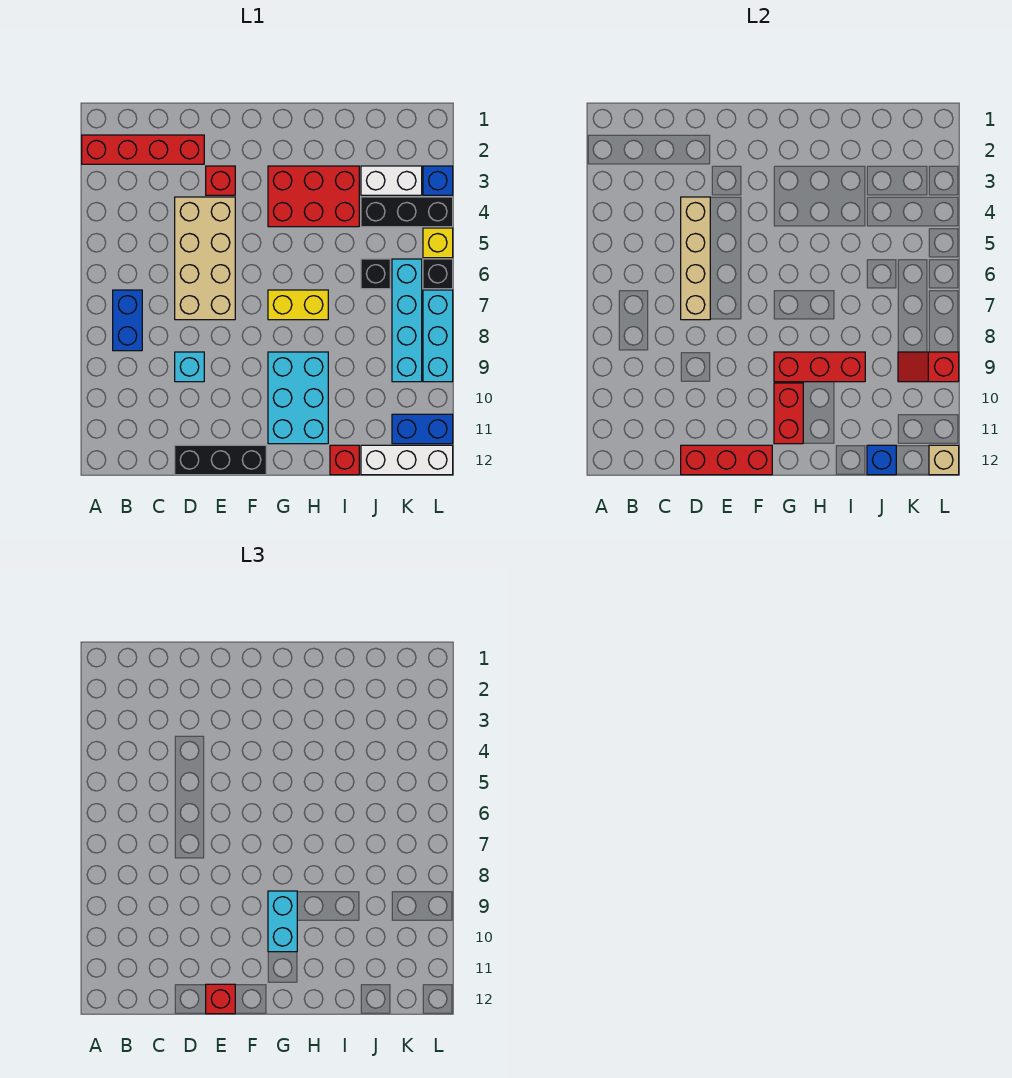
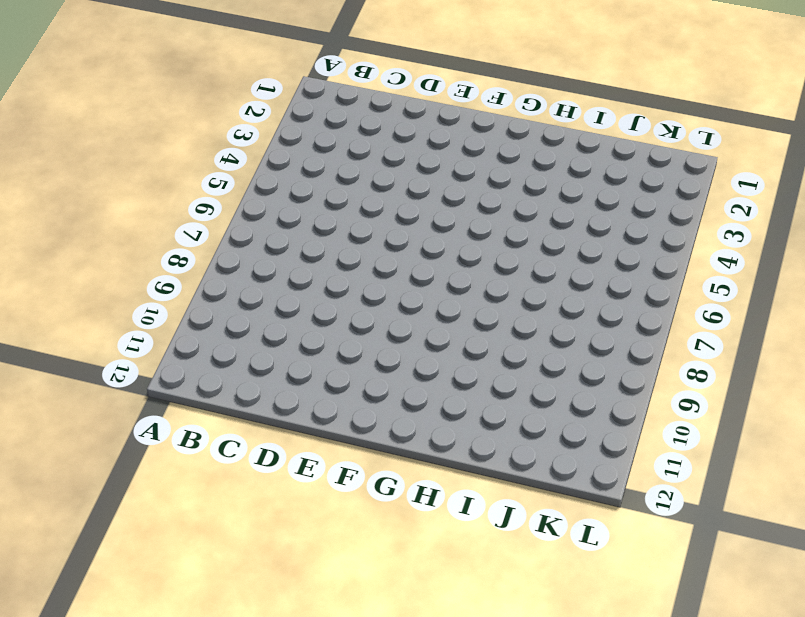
none -> red brick A2:D2 level 1
none -> blue brick B7:B8 level 1
none -> tan brick D4:E7 level 1

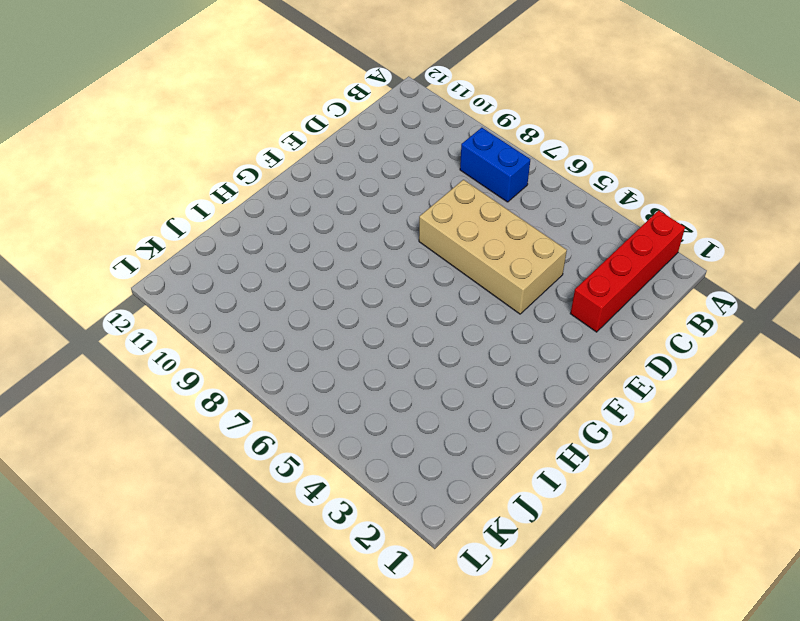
none -> cyan brick D9 level 1
none -> black brick D12:F12 level 1
none -> red brick E3 level 1

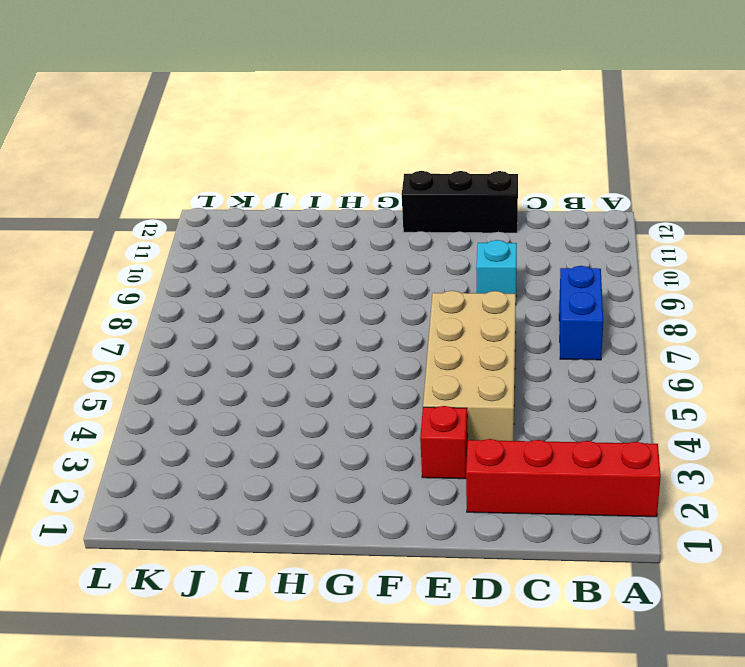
none -> red brick G3:I4 level 1
none -> yellow brick G7:H7 level 1
none -> cyan brick G9:H11 level 1

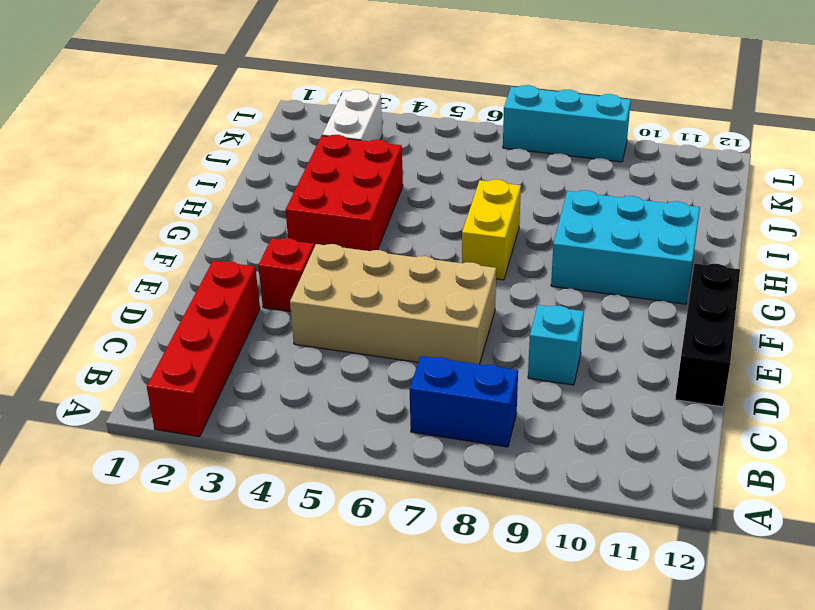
none -> red brick I12 level 1
none -> black brick J4:L4 level 1
none -> black brick J6 level 1

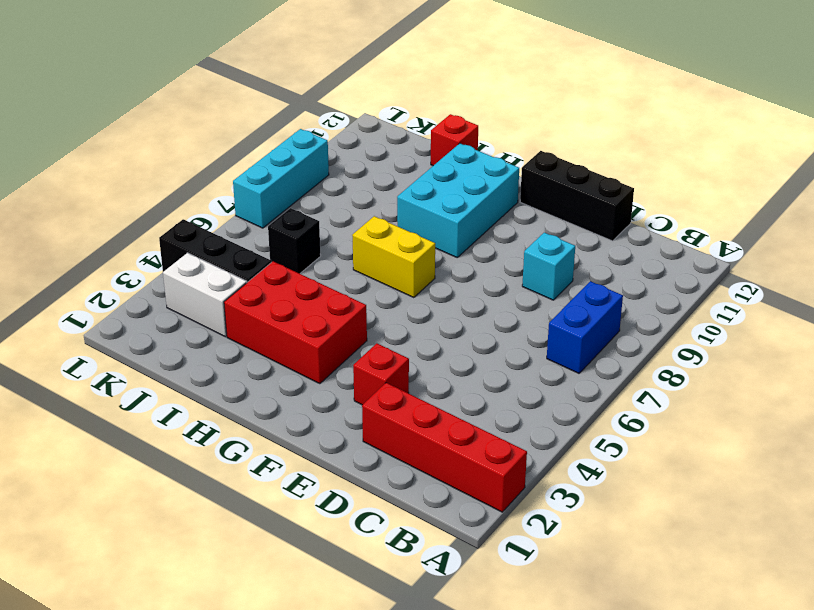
none -> tan brick D4:E7 level 1
none -> white brick J12:L12 level 1
none -> cyan brick K6:K9 level 1

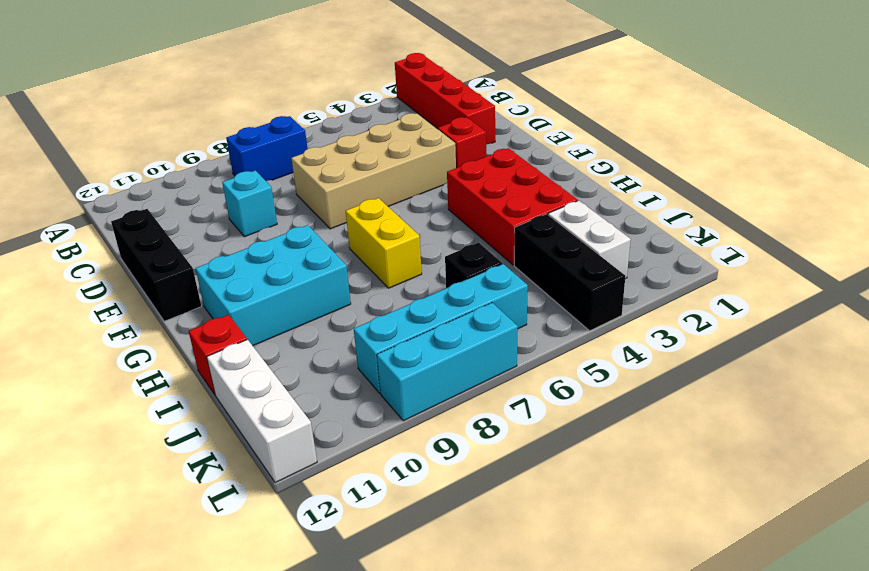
none -> blue brick K11:L11 level 1
none -> blue brick L3 level 1
none -> yellow brick L5 level 1

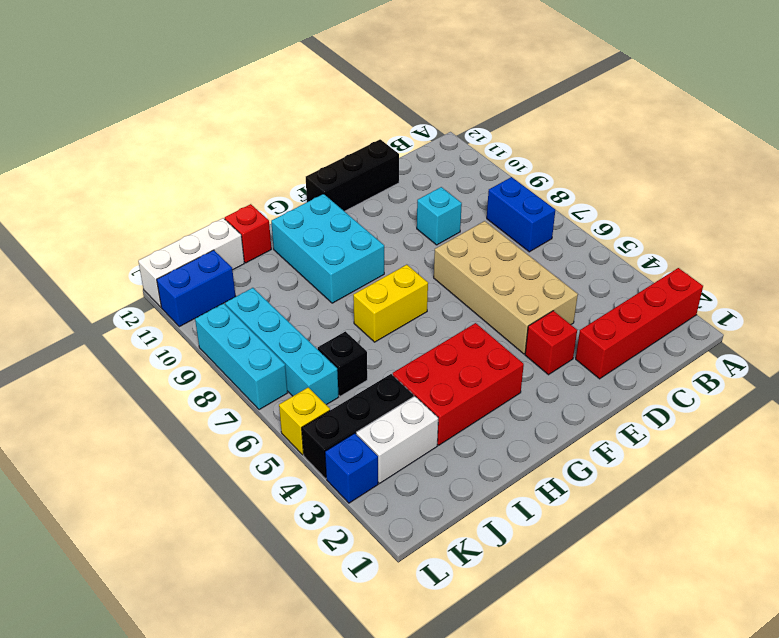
none -> black brick L6 level 1
none -> tan brick D4:D7 level 2
none -> red brick D12:F12 level 2

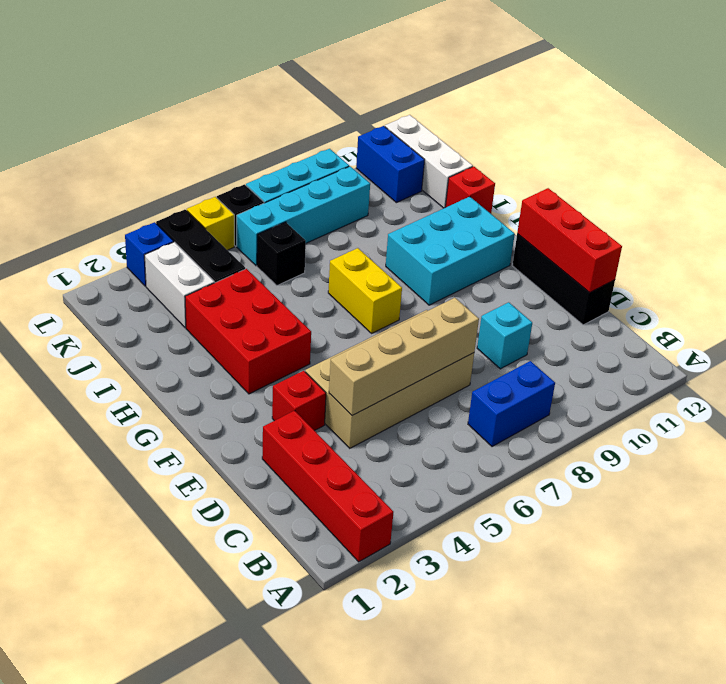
none -> red brick G9:I9 level 2
none -> red brick G10:G11 level 2
none -> blue brick J12 level 2

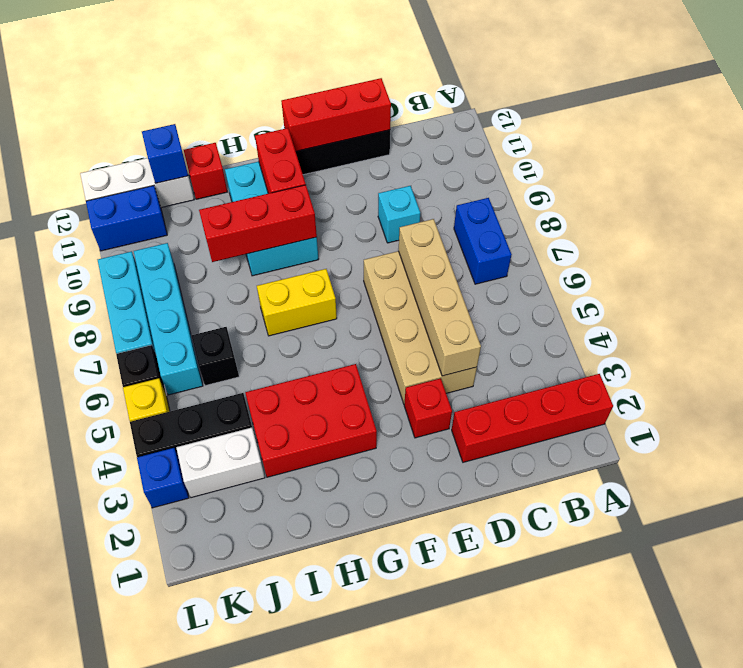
none -> red slope K9:L9 level 2 top L
none -> tan brick L12 level 2
none -> red brick E12 level 3

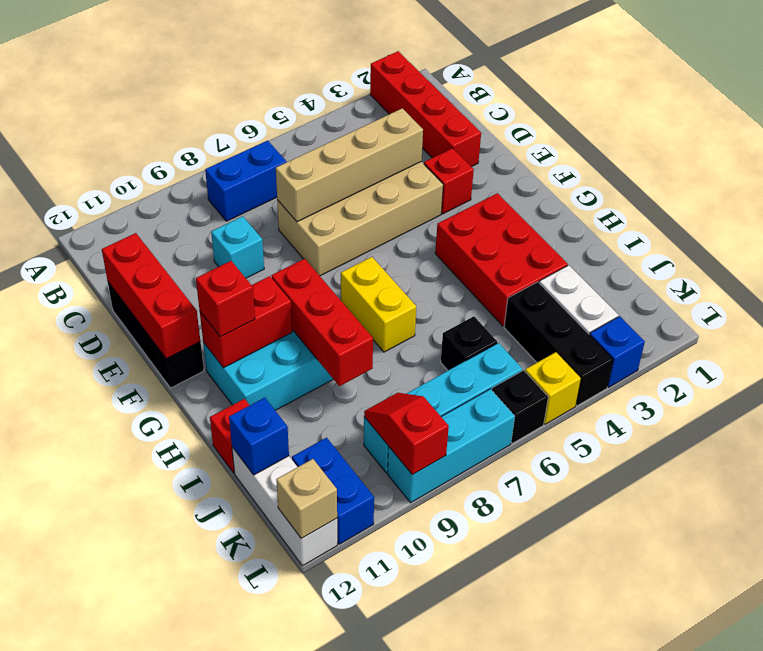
red brick G11 level 3 -> red brick E12 level 3
none -> cyan brick G9:G10 level 3

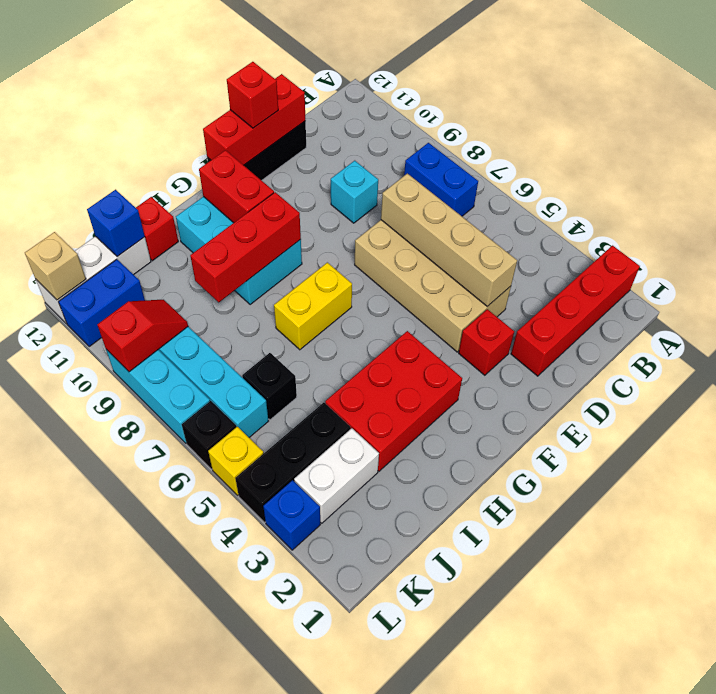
none -> cyan brick G9:G10 level 3

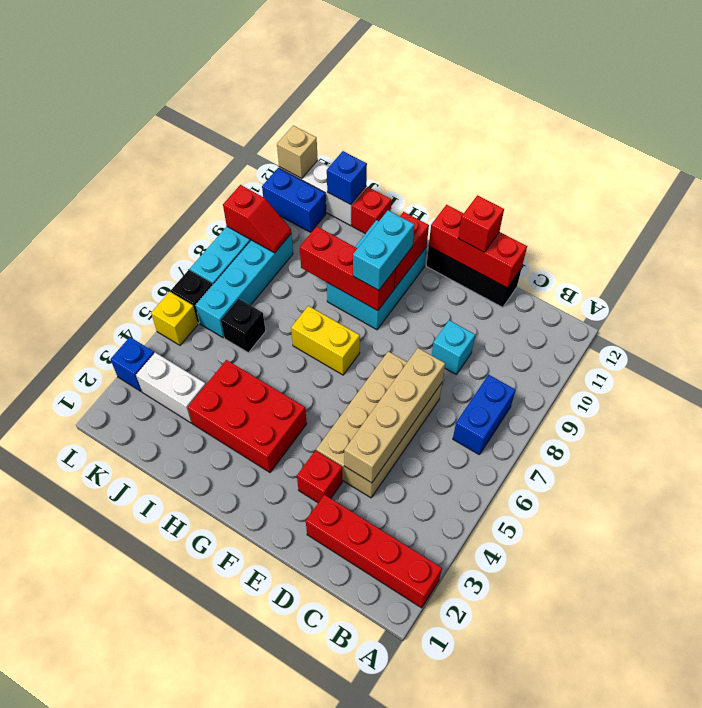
none -> black brick J4:L4 level 1

